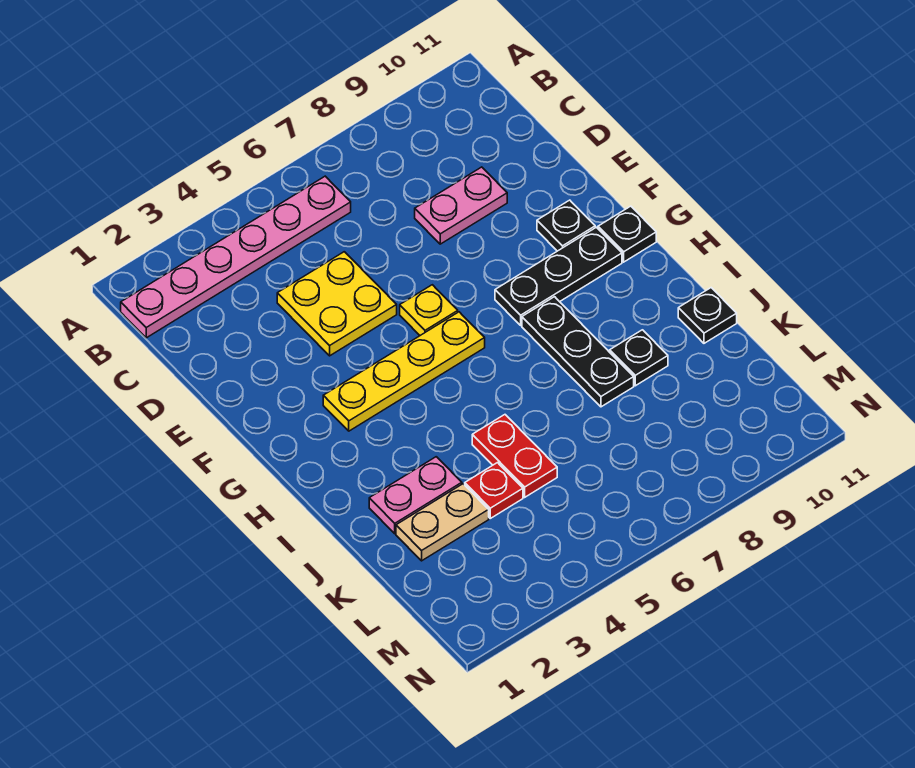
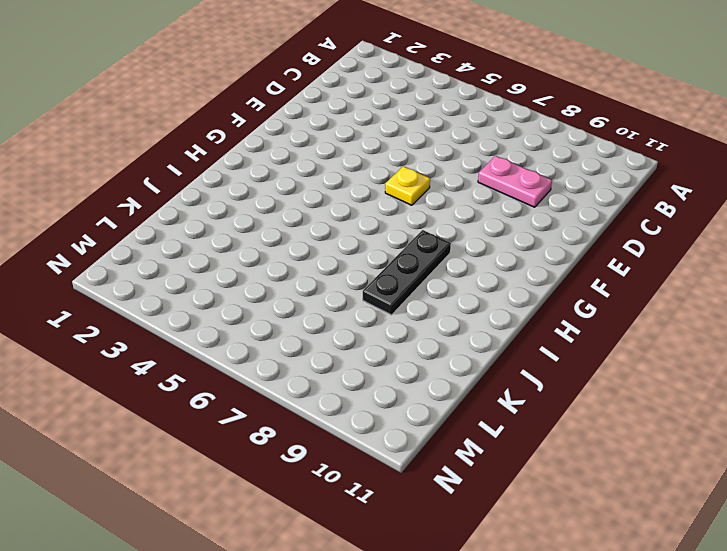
none -> pink plate B1:B6 level 1
none -> yellow plate D4:E5 level 1
none -> black plate F10 level 1

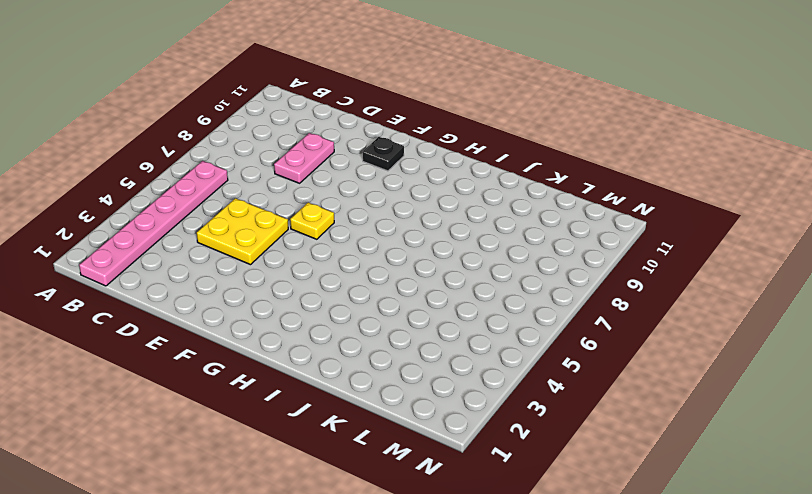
none -> yellow plate G3:G6 level 1
none -> black plate G8:G10 level 1
none -> black plate G11 level 1

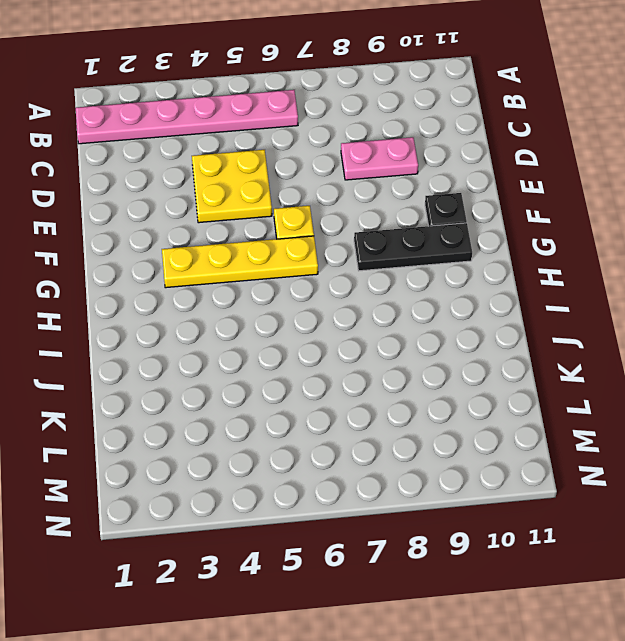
none -> black plate G11 level 1
none -> black plate H8:J8 level 1
none -> pink plate J2:J3 level 1

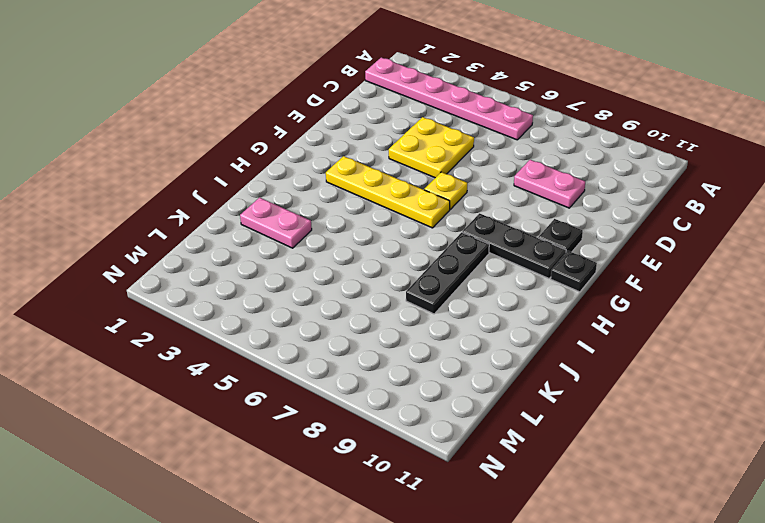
none -> red plate J5:K5 level 1
none -> black plate J9 level 1
none -> black plate J11 level 1

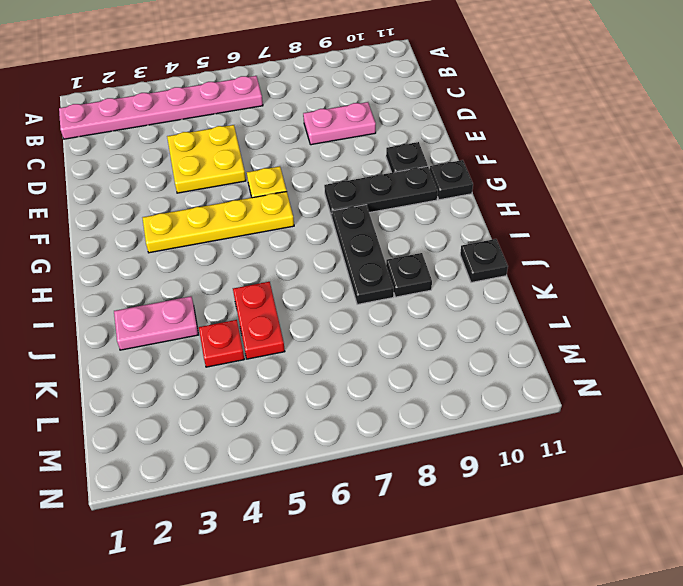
none -> tan plate K2:K3 level 1

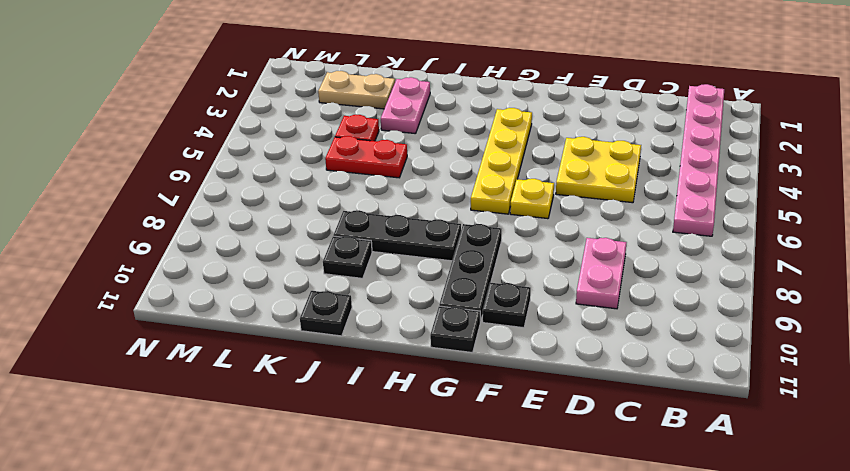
tan plate K2:L2 level 1 -> tan plate K2:K3 level 1

